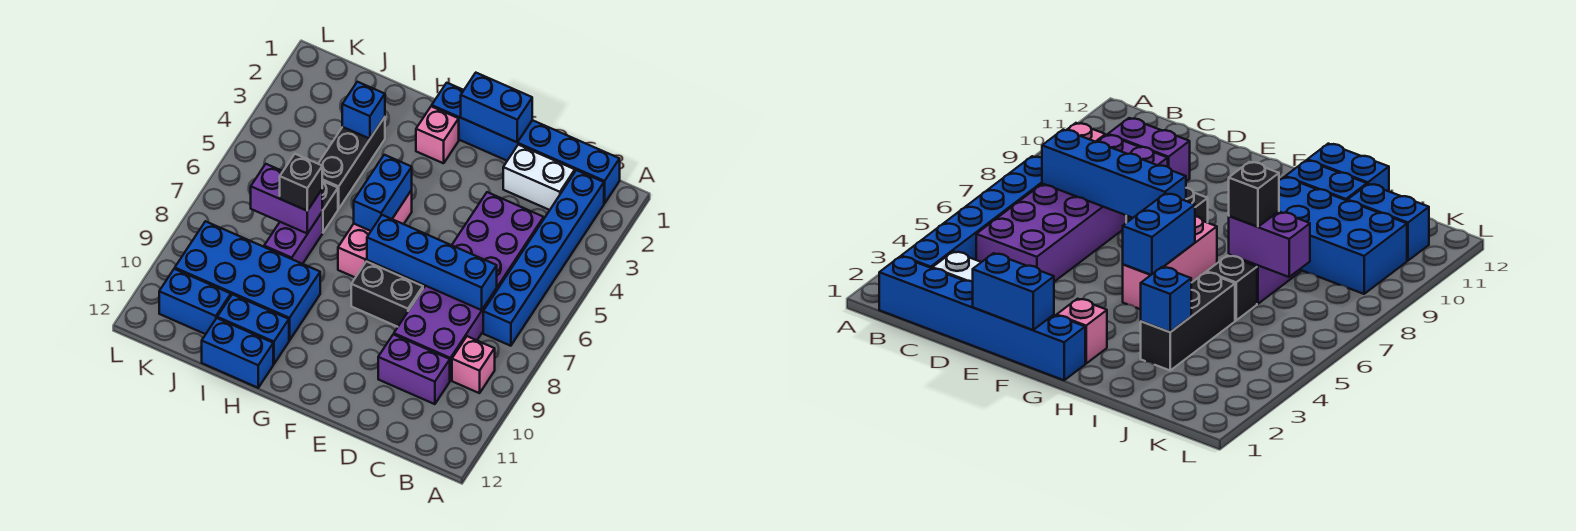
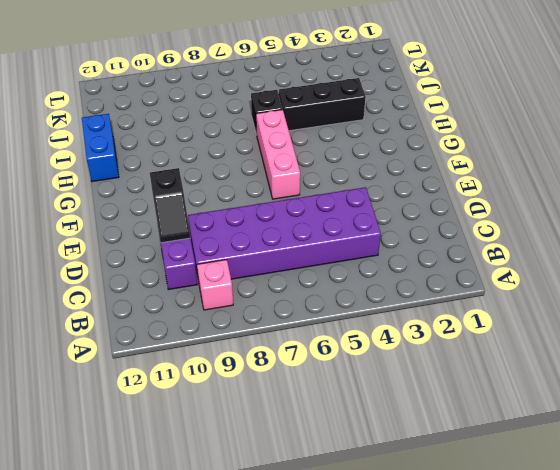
black slope D10:E10 level 2 top E -> none
pink brick F6:H6 level 1 -> pink brick G5:G7 level 1
none -> blue brick B1:G1 level 1
none -> blue brick B2:B7 level 1
none -> white brick C2:D2 level 1

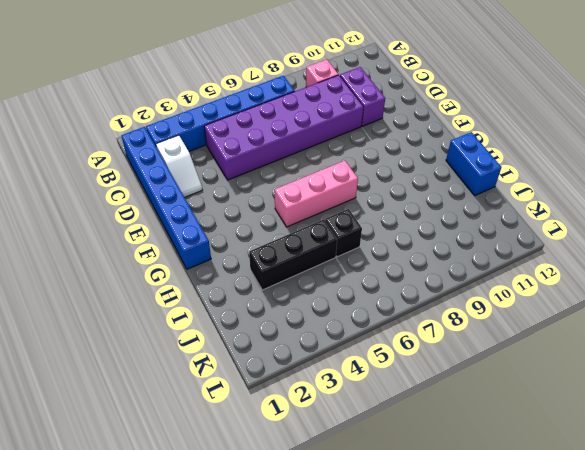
white slope C2:D2 level 1 top C -> white brick C2:D2 level 1
none -> black brick E8:F8 level 1
none -> pink brick G2 level 1
none -> blue brick H9:K10 level 1

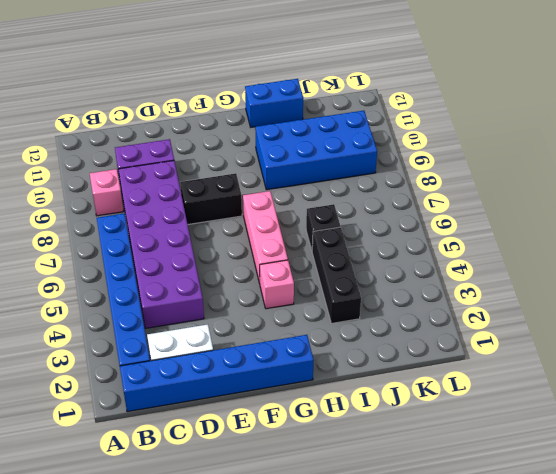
pink brick G4 level 1 -> pink brick G2 level 1
none -> blue brick H11:I11 level 1
none -> purple brick I7:I8 level 1
none -> blue brick J11:K11 level 1

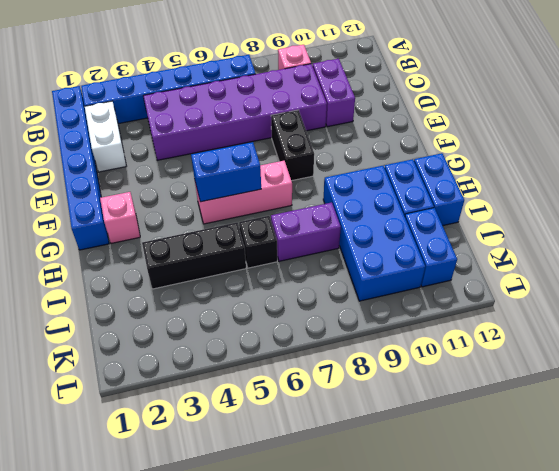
none -> blue brick C7:F7 level 2
none -> blue brick E1:F1 level 2
none -> blue brick I3 level 2

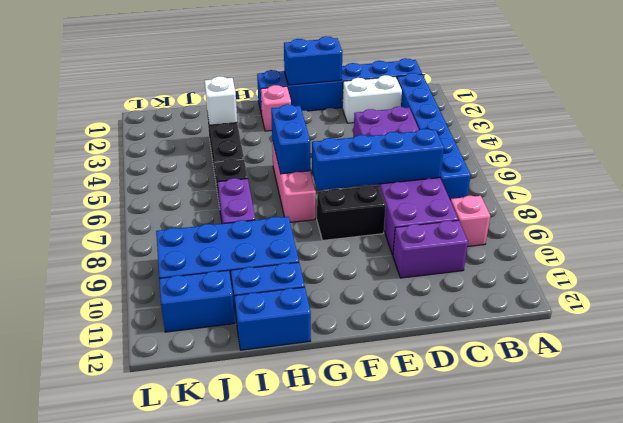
white brick I3 level 2 -> blue brick I3 level 2
none -> purple brick I7:J7 level 2
none -> black brick I7 level 3

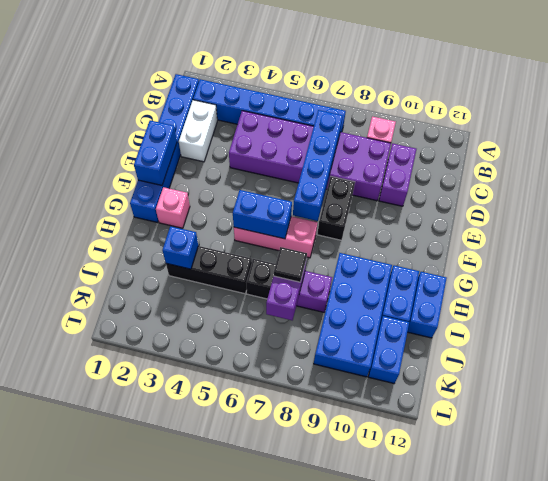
black tile I7 level 3 -> black brick I7 level 3

